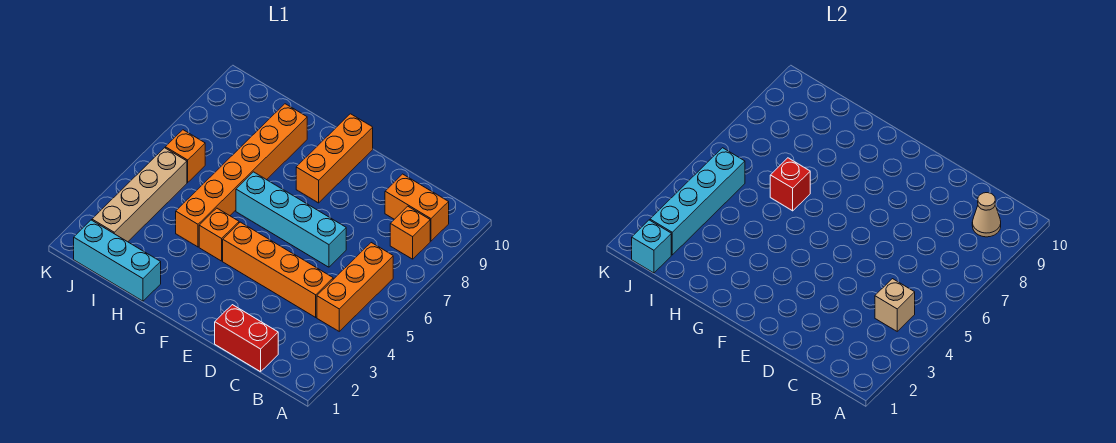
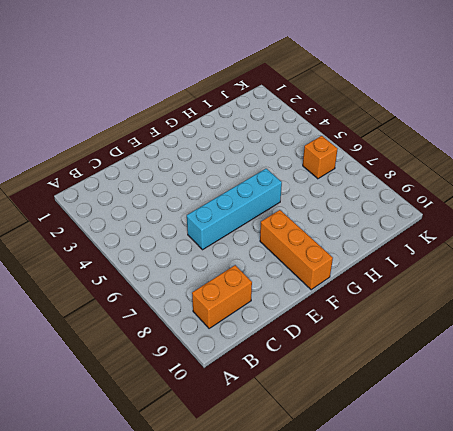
none -> orange brick B4:B6 level 1
none -> orange brick B8 level 1
none -> red brick C1:D1 level 1

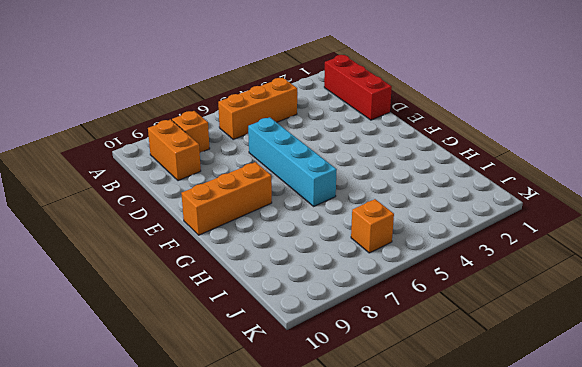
red brick B1:D1 level 1 -> red brick C1:D1 level 1
none -> orange brick C4:F4 level 1
none -> orange brick G4 level 1
none -> cyan brick H1:J1 level 1

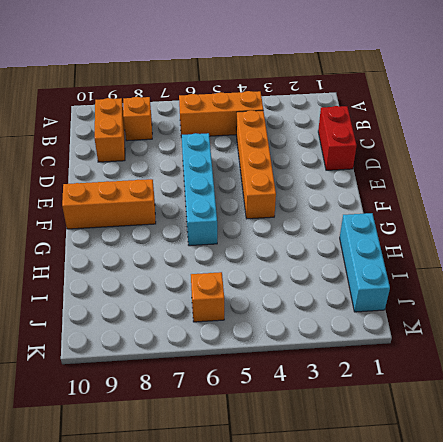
none -> orange brick G4 level 1
none -> orange brick H4:H9 level 1
none -> tan brick J2:J5 level 1

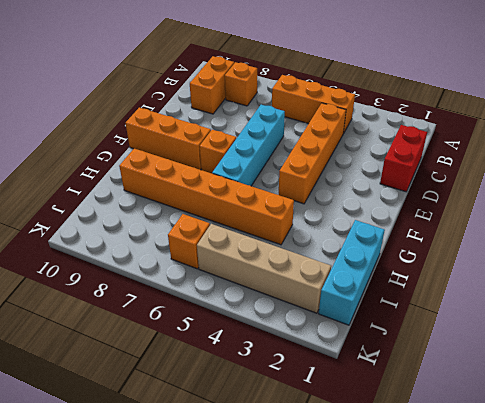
orange brick F7 level 1 -> orange brick G4 level 1
none -> tan brick B4 level 2
none -> tan cone B9 level 2
none -> red brick H6 level 2

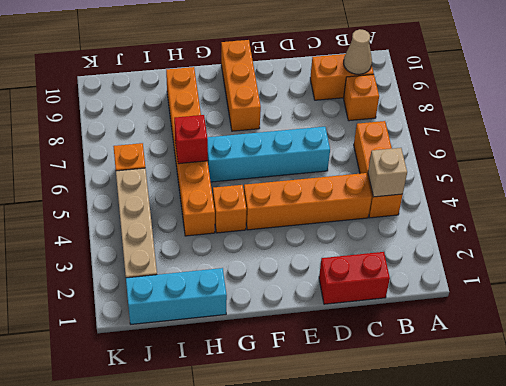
none -> cyan brick J1 level 2
none -> cyan brick J2:J5 level 2

